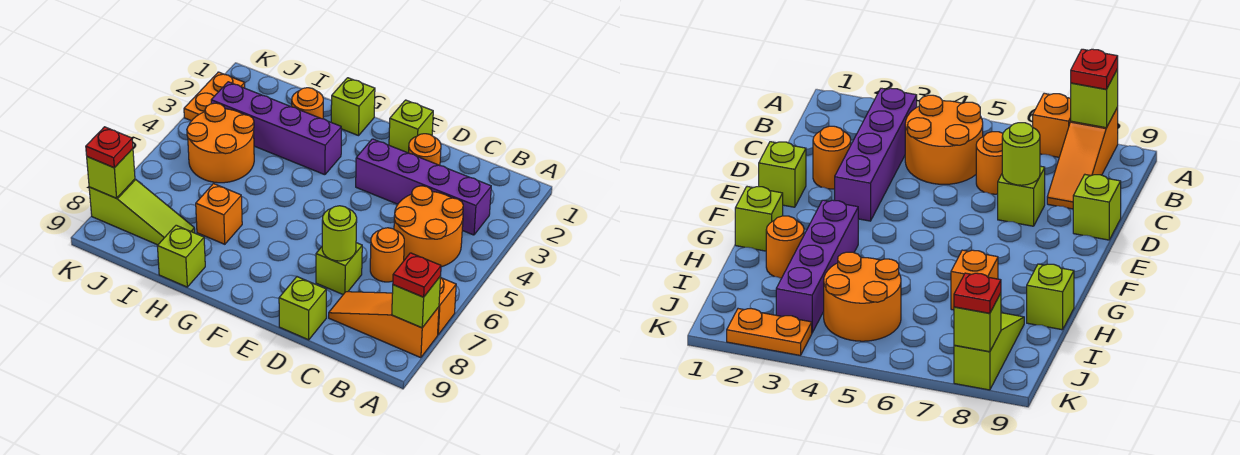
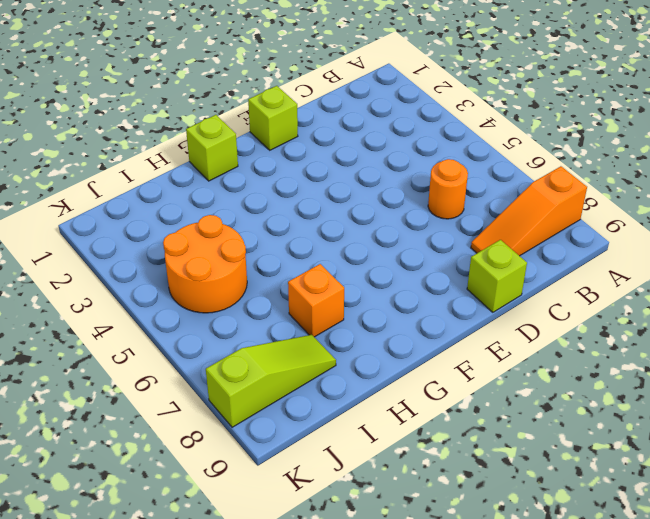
none -> orange brick A7 level 1
none -> purple brick B3:E3 level 1
none -> orange round brick B4:C5 level 1

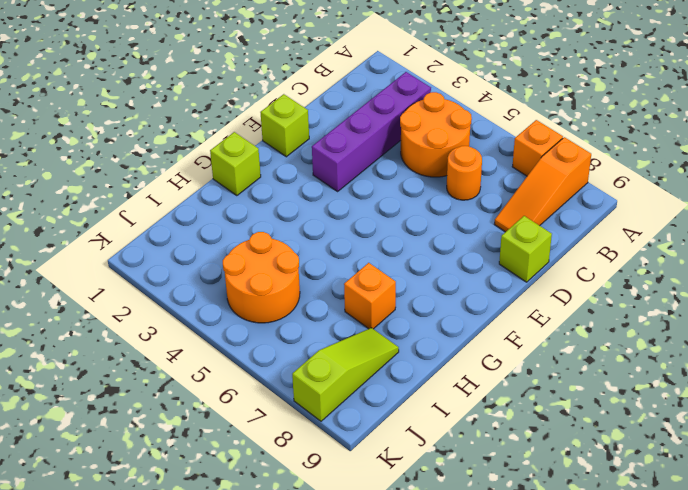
none -> orange round brick D2 level 1
none -> lime brick D7 level 1
none -> purple brick G3:J3 level 1

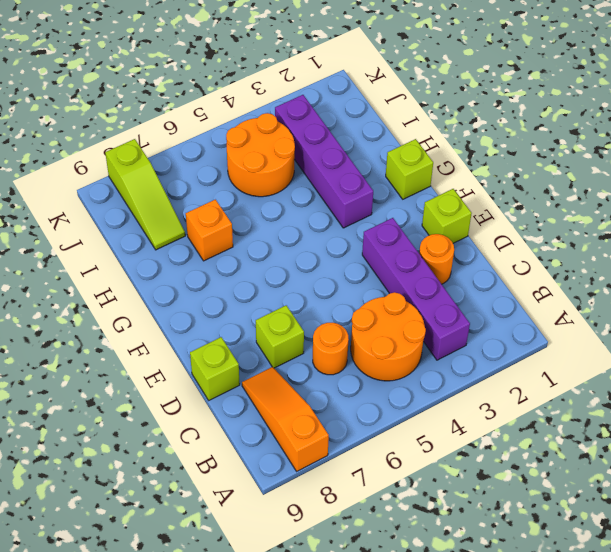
none -> orange brick A7 level 1
none -> orange round brick H2 level 1
none -> lime brick H9 level 1

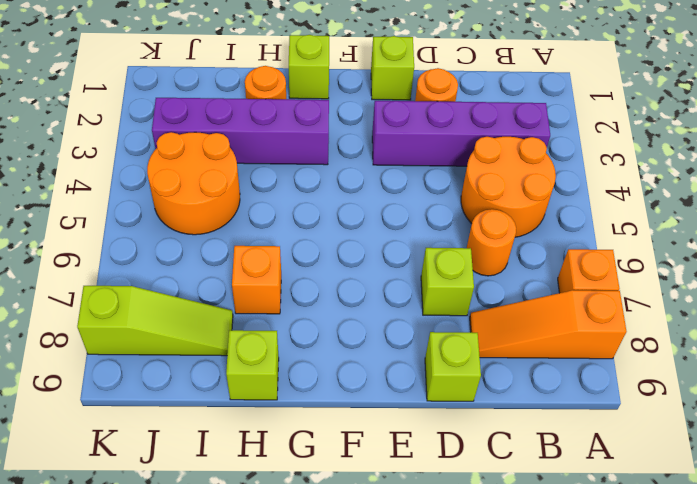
none -> orange plate K2:K3 level 1
none -> lime brick A8 level 2
none -> lime round brick D7 level 2

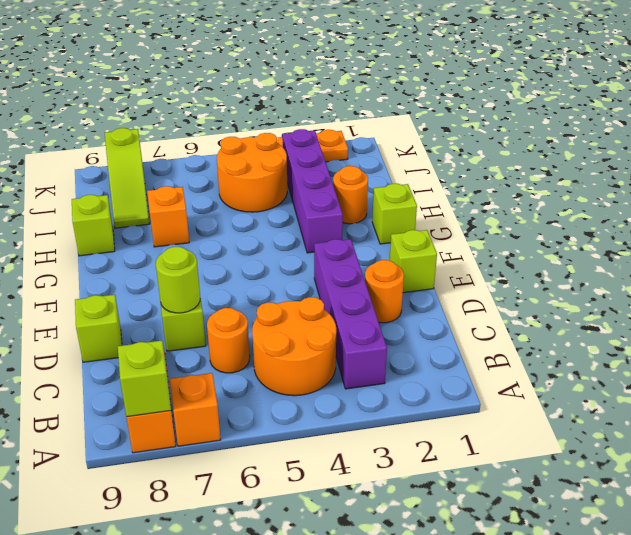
none -> lime brick K8 level 2
none -> red plate A8 level 3
none -> red plate K8 level 3

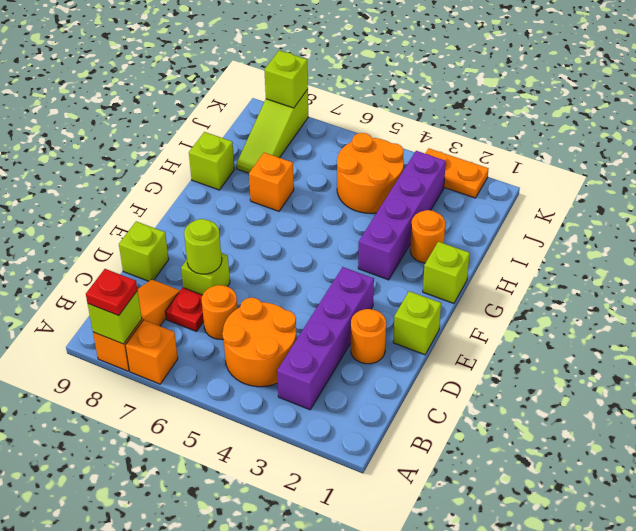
red plate C7 level 1 -> red plate K8 level 3

